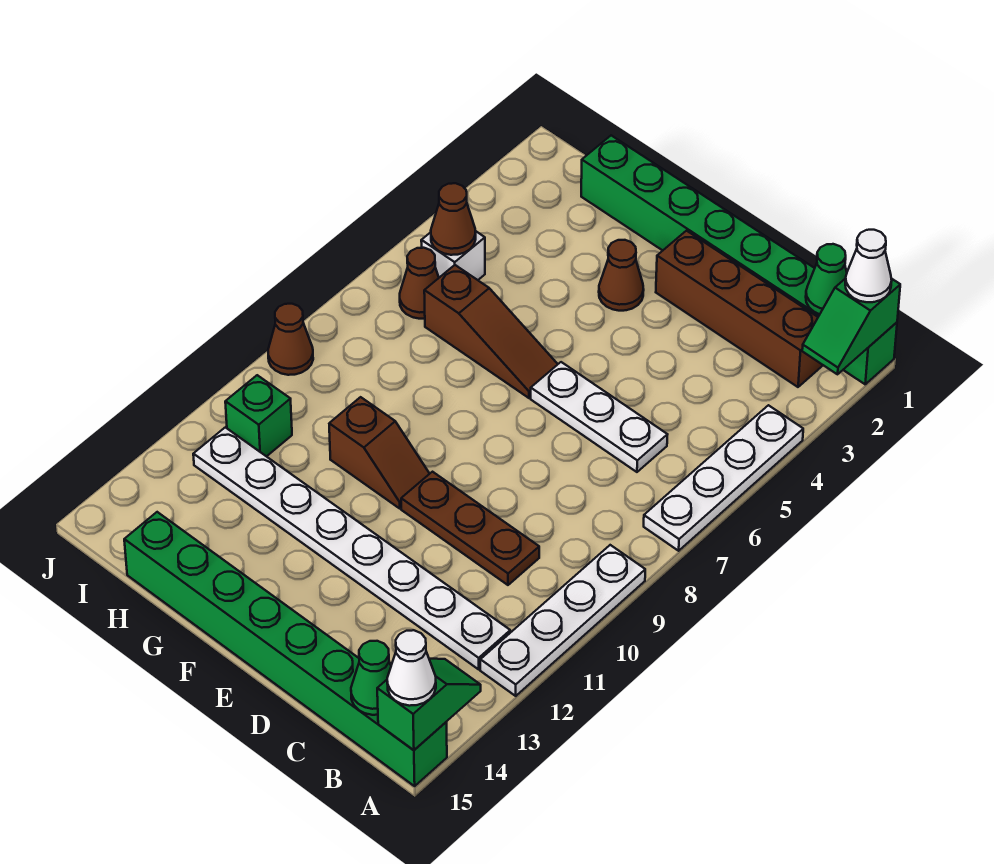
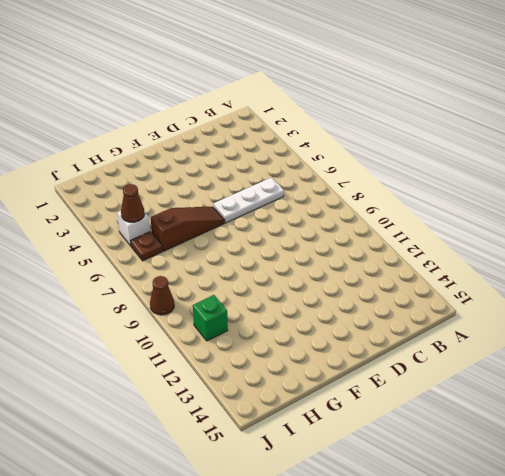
brown plate I6 level 1 -> brown cone I6 level 1
none -> green brick A1:H1 level 1
none -> white plate A4:A7 level 1
none -> white plate A9:A12 level 1

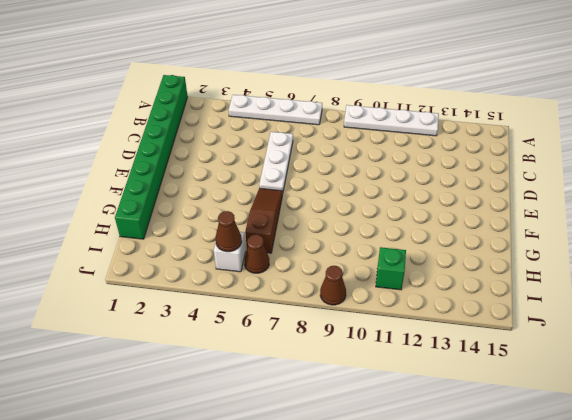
none -> green brick A15:H15 level 1
none -> brown brick B2:E2 level 1
none -> white plate B12:I12 level 1

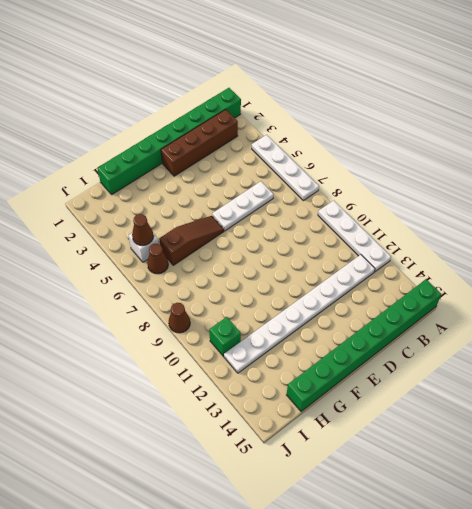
none -> brown plate C10:E10 level 1
none -> brown cone F3 level 1
none -> brown slope F10:G10 level 1 top G

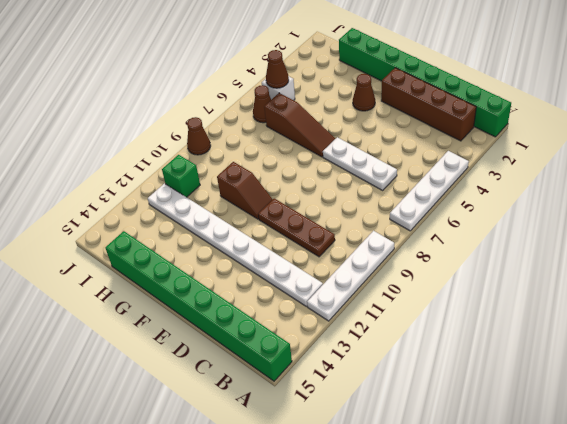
none -> green slope A1:A2 level 2 top 1
none -> green slope A14:A15 level 2 top 15
none -> green cone B1 level 2

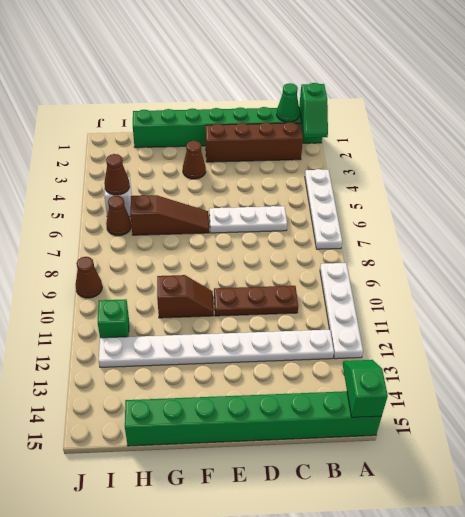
none -> green cone B15 level 2
none -> white cone A1 level 3
none -> white cone A15 level 3

